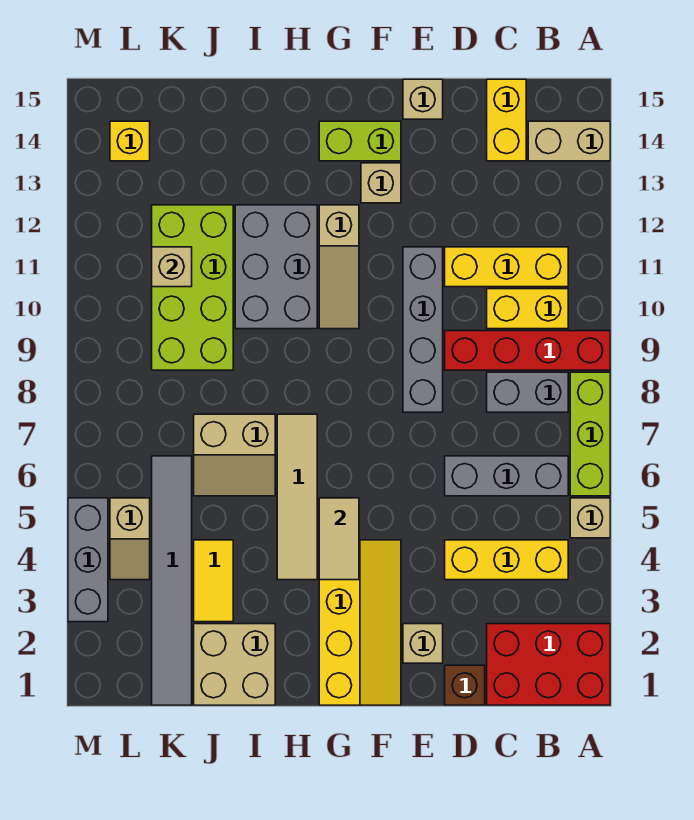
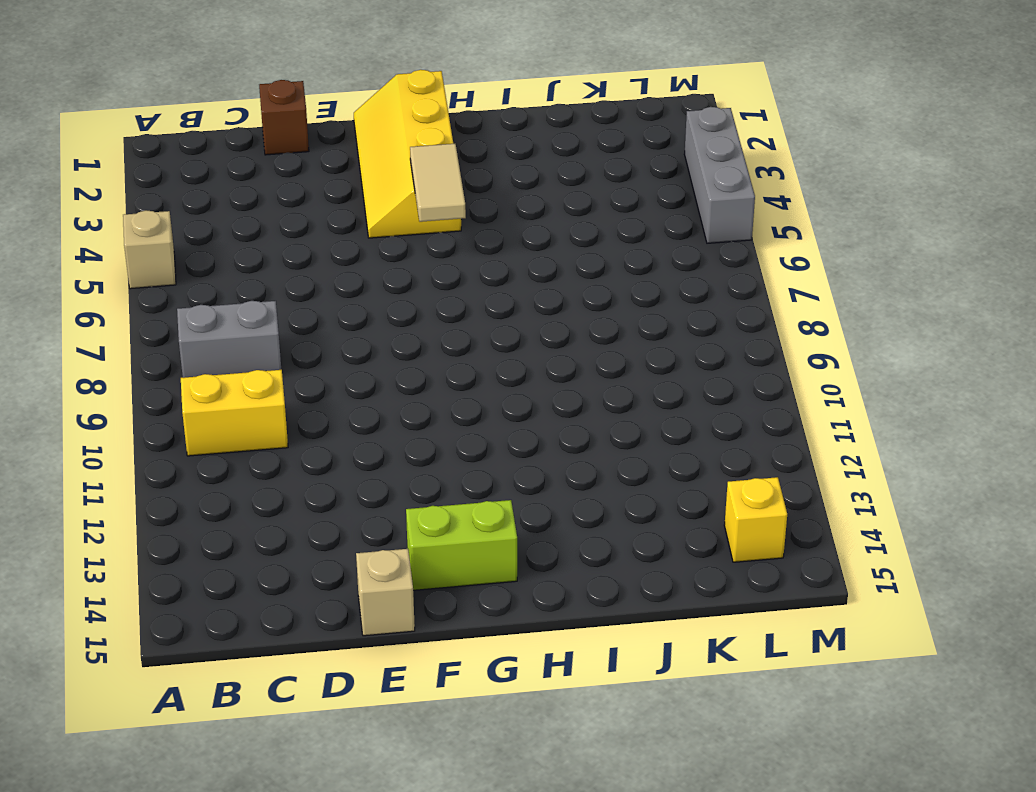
none -> red brick A1:C2 level 1
none -> lime brick A6:A8 level 1
none -> red brick A9:D9 level 1
none -> tan brick A14:B14 level 1

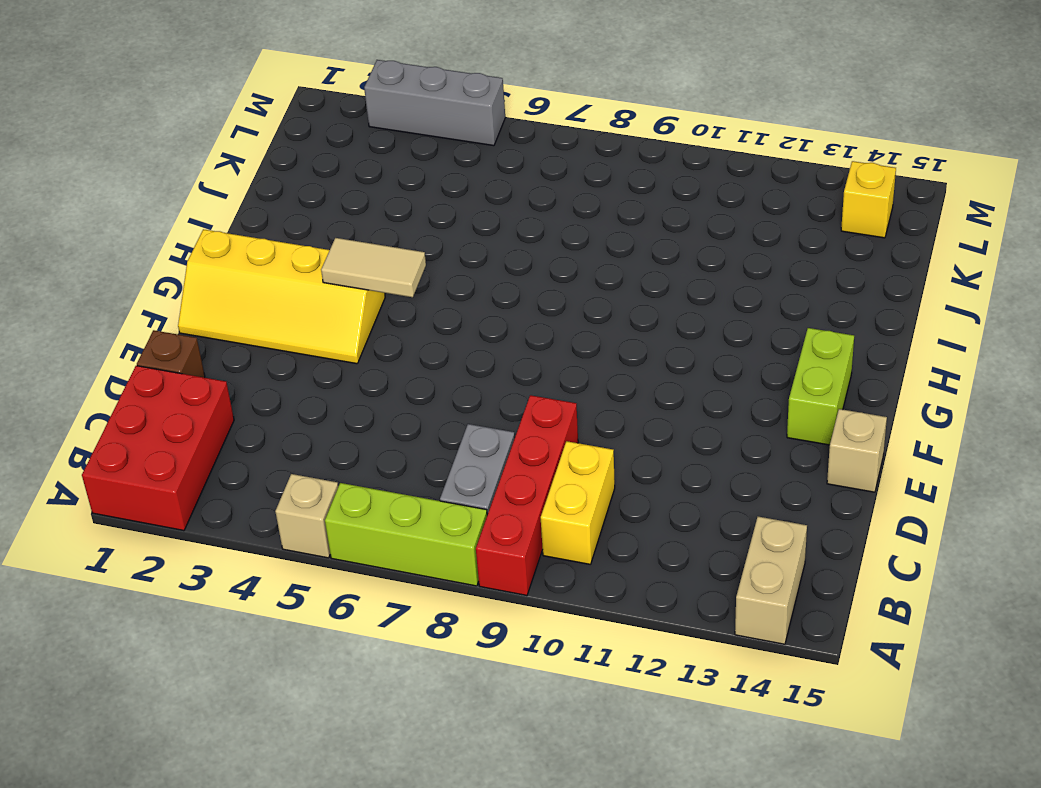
none -> yellow brick B4:D4 level 1
none -> grey brick B6:D6 level 1
none -> yellow brick B11:D11 level 1
none -> yellow brick C14:C15 level 1

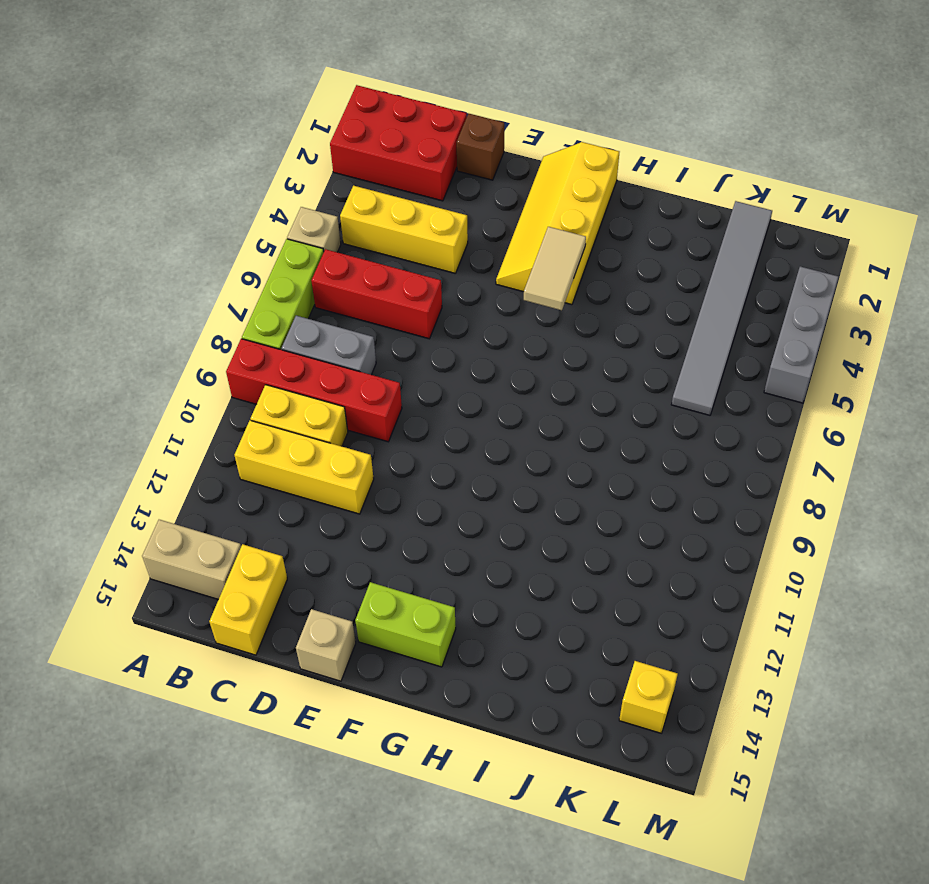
red brick B6:D6 level 1 -> grey brick B6:D6 level 1
none -> tan brick E2 level 1
none -> grey brick E8:E11 level 1
none -> tan brick F13 level 1
none -> tan slope G10:G12 level 1 top 12

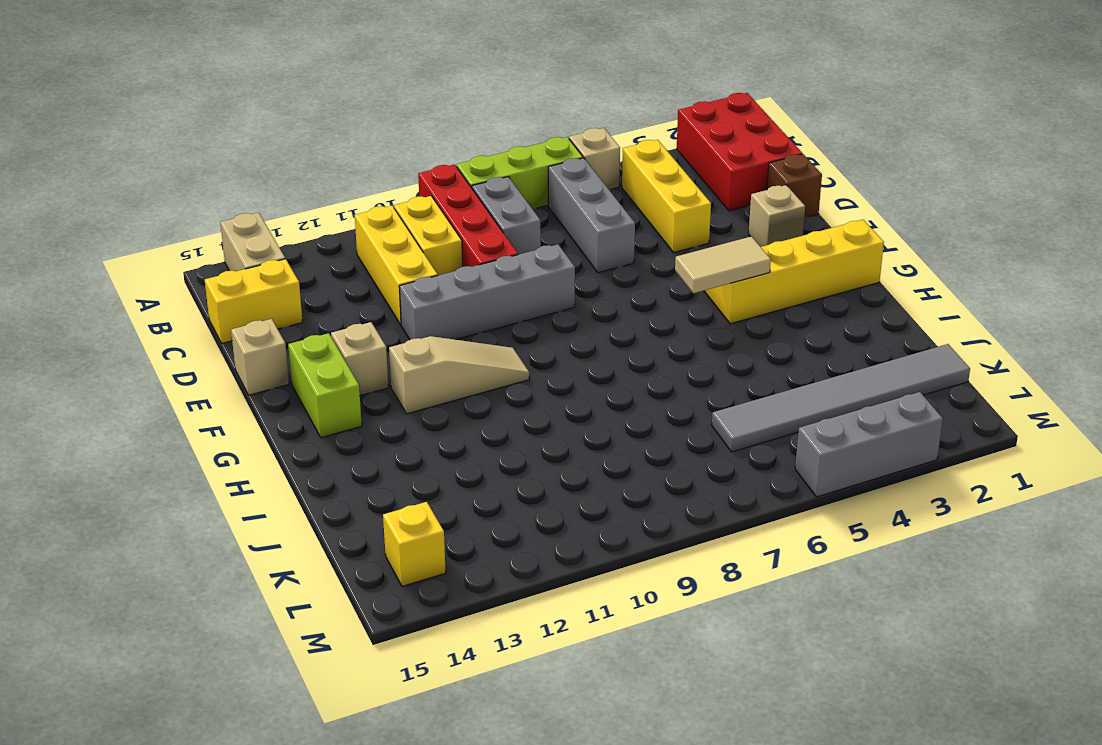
none -> tan tile H4:H7 level 1
none -> grey brick H10:I12 level 1
none -> tan brick I1:J2 level 1
none -> tan slope I6:J7 level 1 top 7

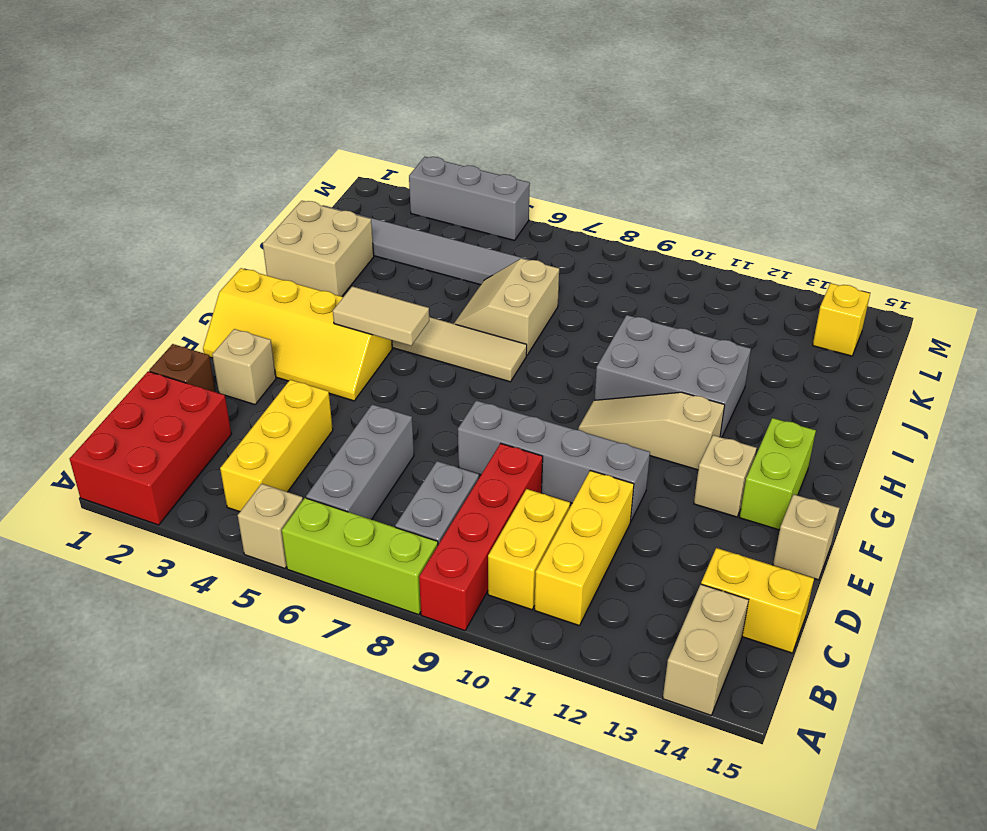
none -> yellow tile J3:J4 level 1
none -> lime brick J9:K12 level 1
none -> tan slope L4:L5 level 1 top 5
none -> tan brick K11 level 2

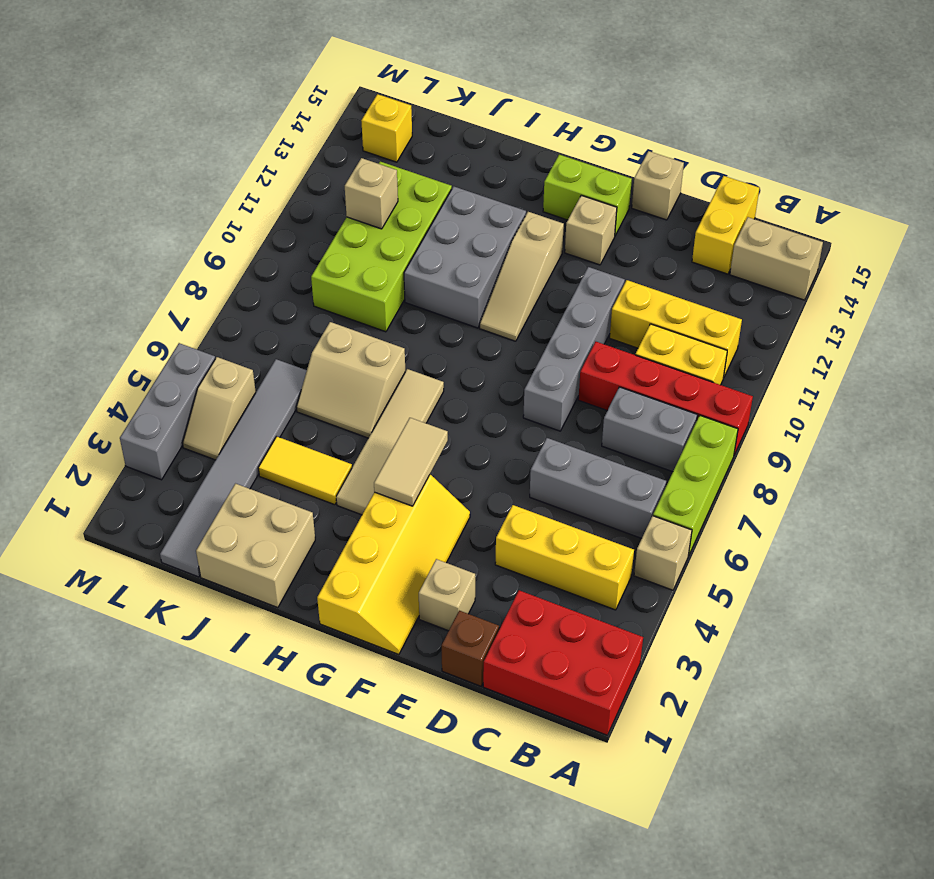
yellow tile I4:J4 level 1 -> yellow tile J3:J4 level 1

